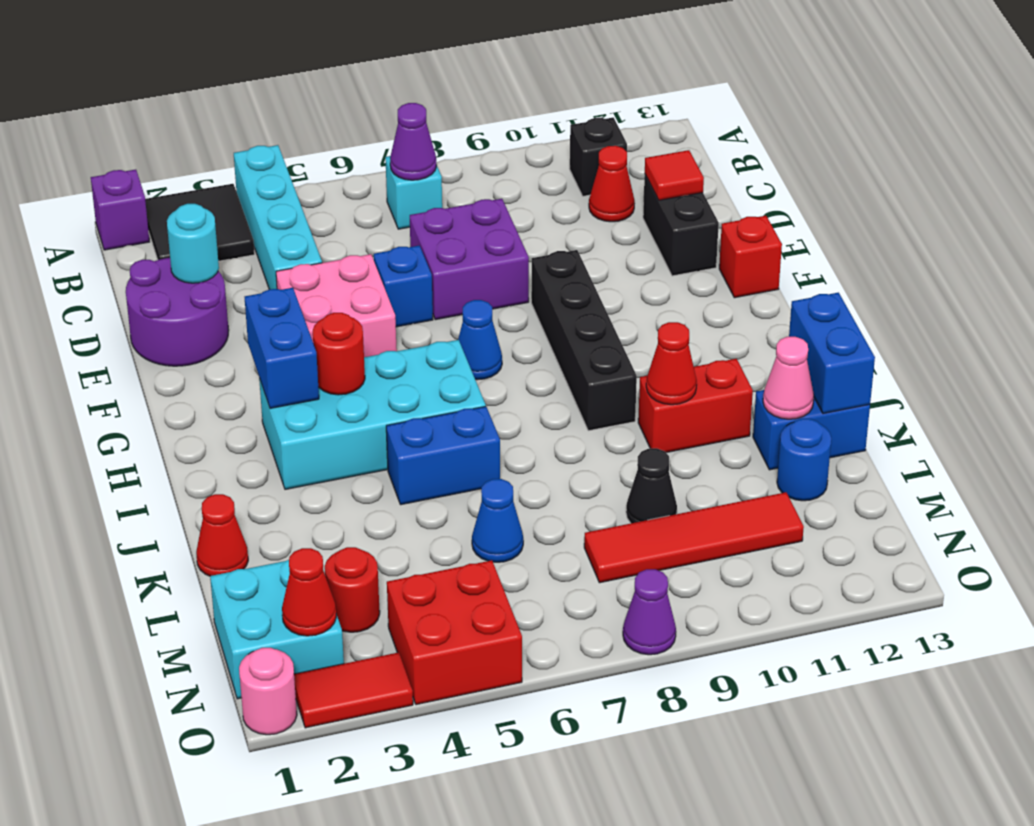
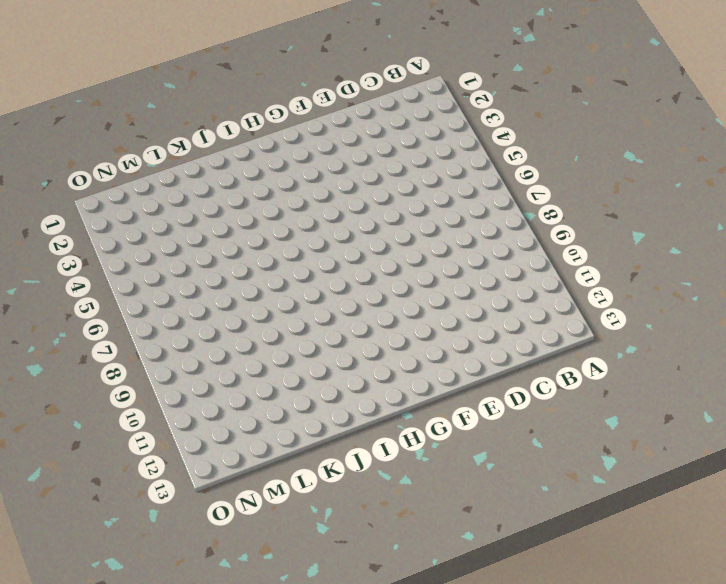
none -> purple brick A1 level 1
none -> black tile A2:B3 level 1
none -> cyan brick A4:D4 level 1
none -> cyan brick B7 level 1

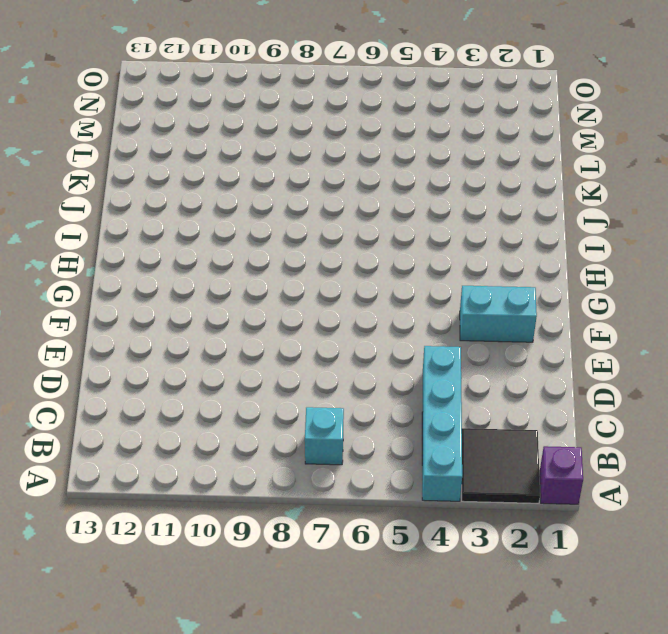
cyan brick F2:F3 level 1 -> none
none -> black brick B11 level 1
none -> red cone C11 level 1
none -> purple round brick D1:E2 level 1
none -> purple brick D7:E8 level 1

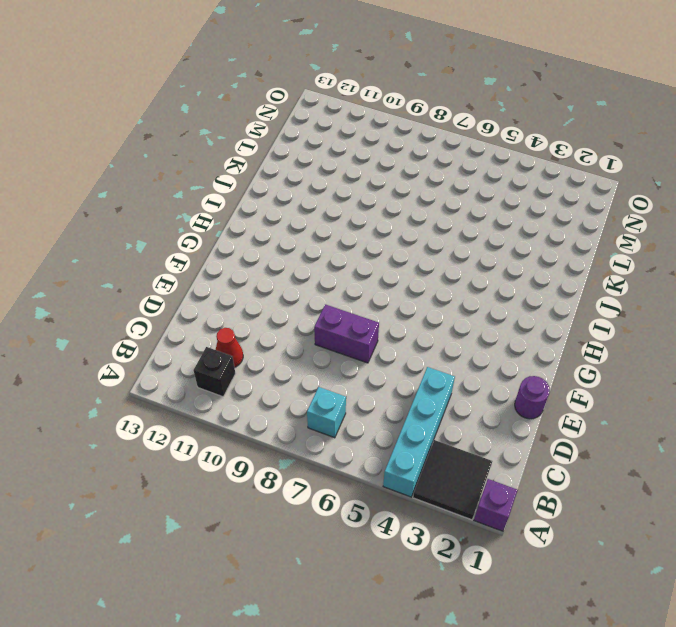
purple round brick E1 level 1 -> purple round brick D1:E2 level 1
purple brick E7:E8 level 1 -> purple brick D7:E8 level 1
none -> black brick D12:E12 level 1
none -> pink brick E4:F5 level 1
none -> blue brick E6 level 1
none -> black brick F9:I9 level 1

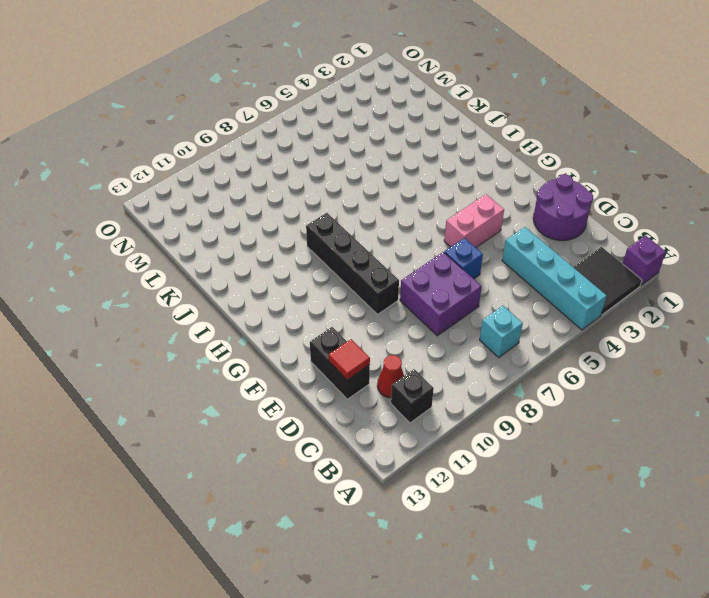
pink brick F4:F5 level 1 -> pink brick E4:F5 level 1
none -> red brick F13 level 1
none -> blue cone G7 level 1
none -> cyan brick H3:I6 level 1
none -> blue brick J5:J6 level 1

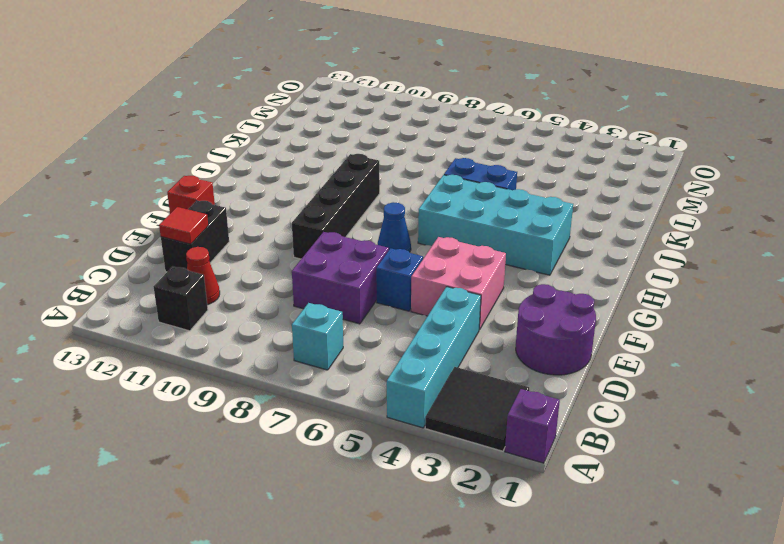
none -> red brick J10:J11 level 1
none -> red cone K1 level 1
none -> blue brick K12:K13 level 1
none -> blue cone L6 level 1

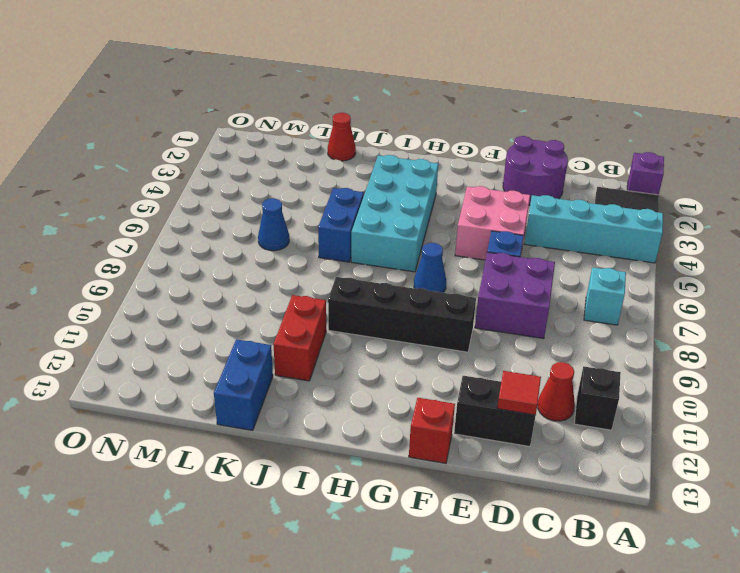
none -> black cone L9 level 1
none -> blue round brick L12 level 1
none -> cyan brick M1:N2 level 1
none -> red round brick M3 level 1

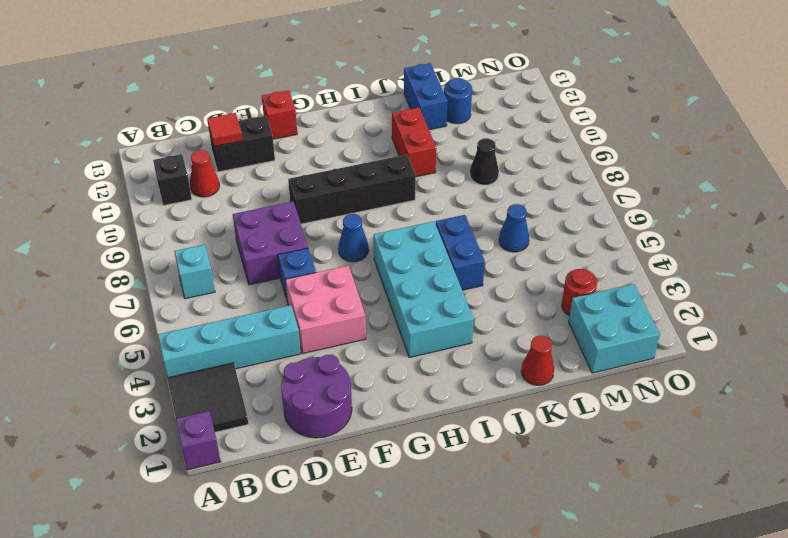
none -> red tile M8:M11 level 1
none -> red brick N4:O5 level 1
none -> pink round brick O1 level 1
none -> red tile O2:O3 level 1

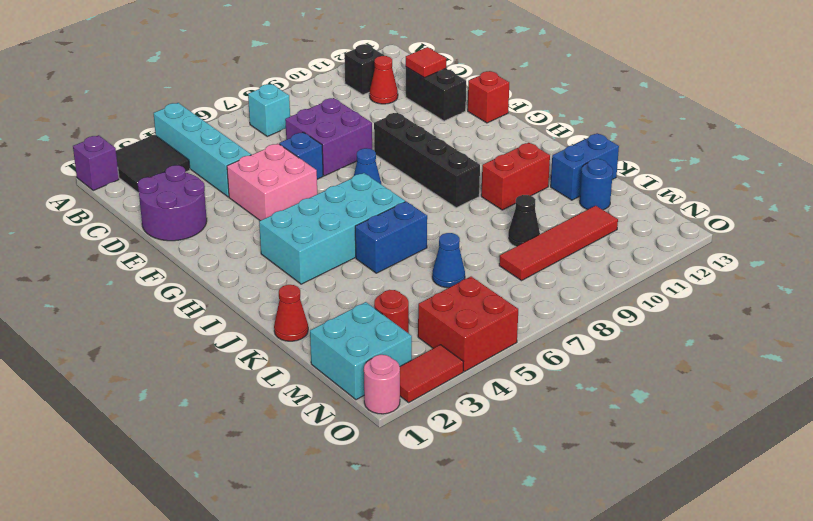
none -> purple cone O8 level 1
none -> purple cone B7 level 2
none -> cyan round brick D2 level 2
none -> blue brick G3:H3 level 2

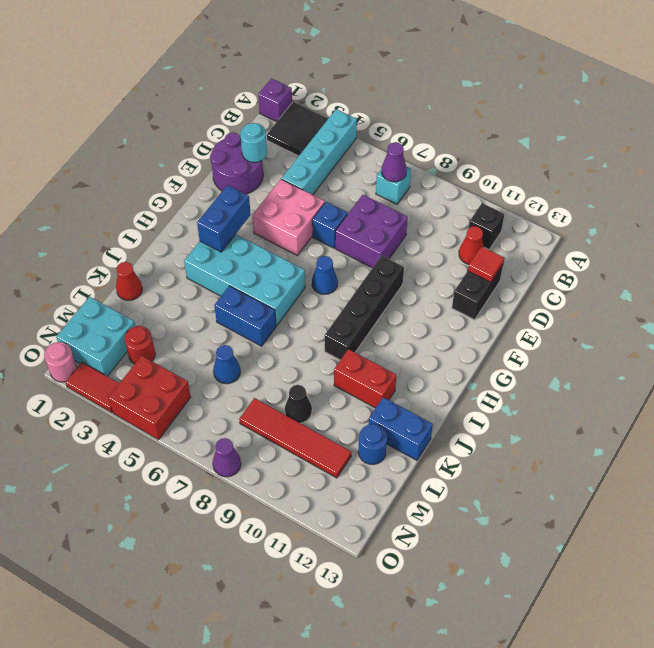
none -> red brick F13 level 1
none -> red round brick H4 level 2
none -> red cone J10 level 2
none -> blue brick J13:K13 level 2

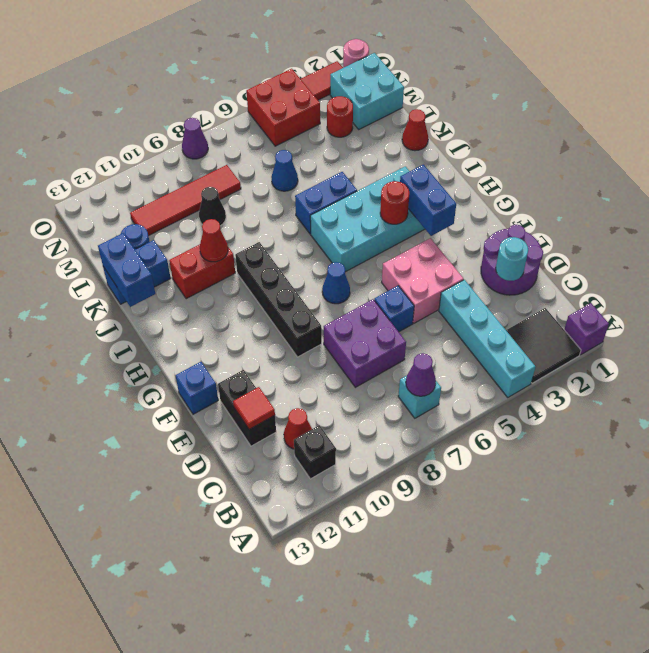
blue brick F13 level 1 -> red brick F13 level 1
none -> pink cone K12 level 2
none -> red cone N2 level 2

